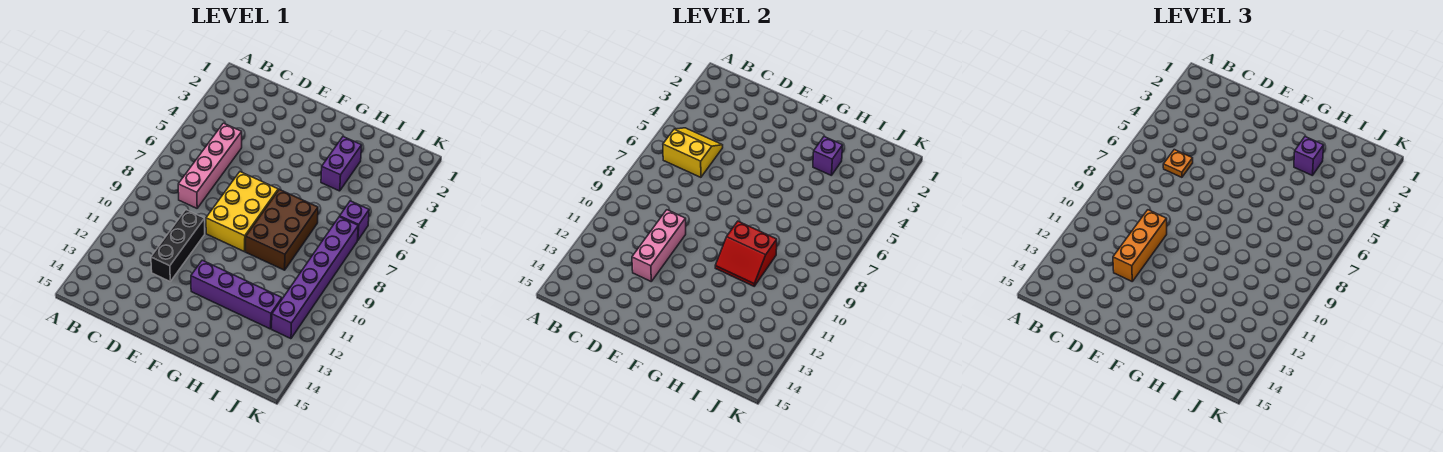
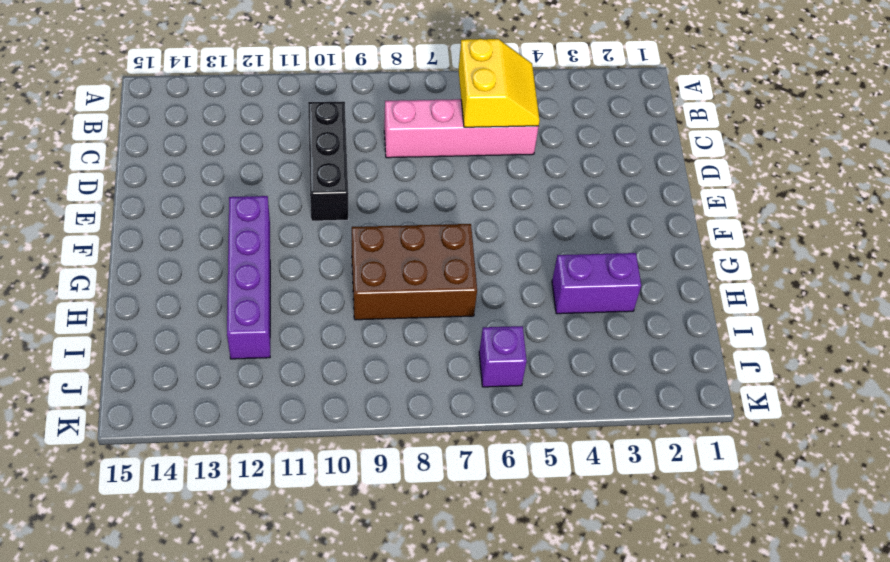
black brick C10:E10 level 1 -> black brick D10:D12 level 1
none -> yellow brick E7:F9 level 1
none -> purple brick J7:J12 level 1
none -> pink brick D10:D12 level 2

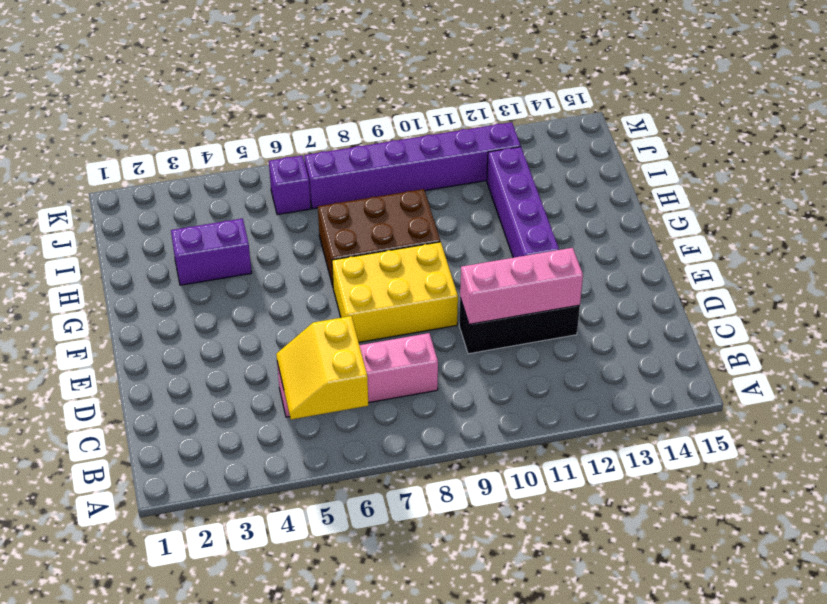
none -> red slope G9:H10 level 2 top 9
none -> purple brick H3 level 2
none -> orange plate C6 level 3

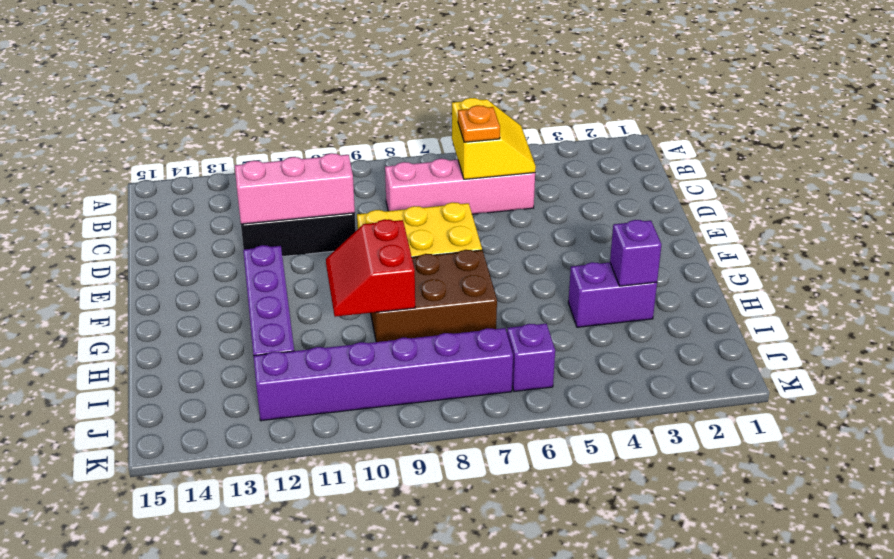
none -> orange brick D10:D12 level 3
none -> purple brick H3 level 3

